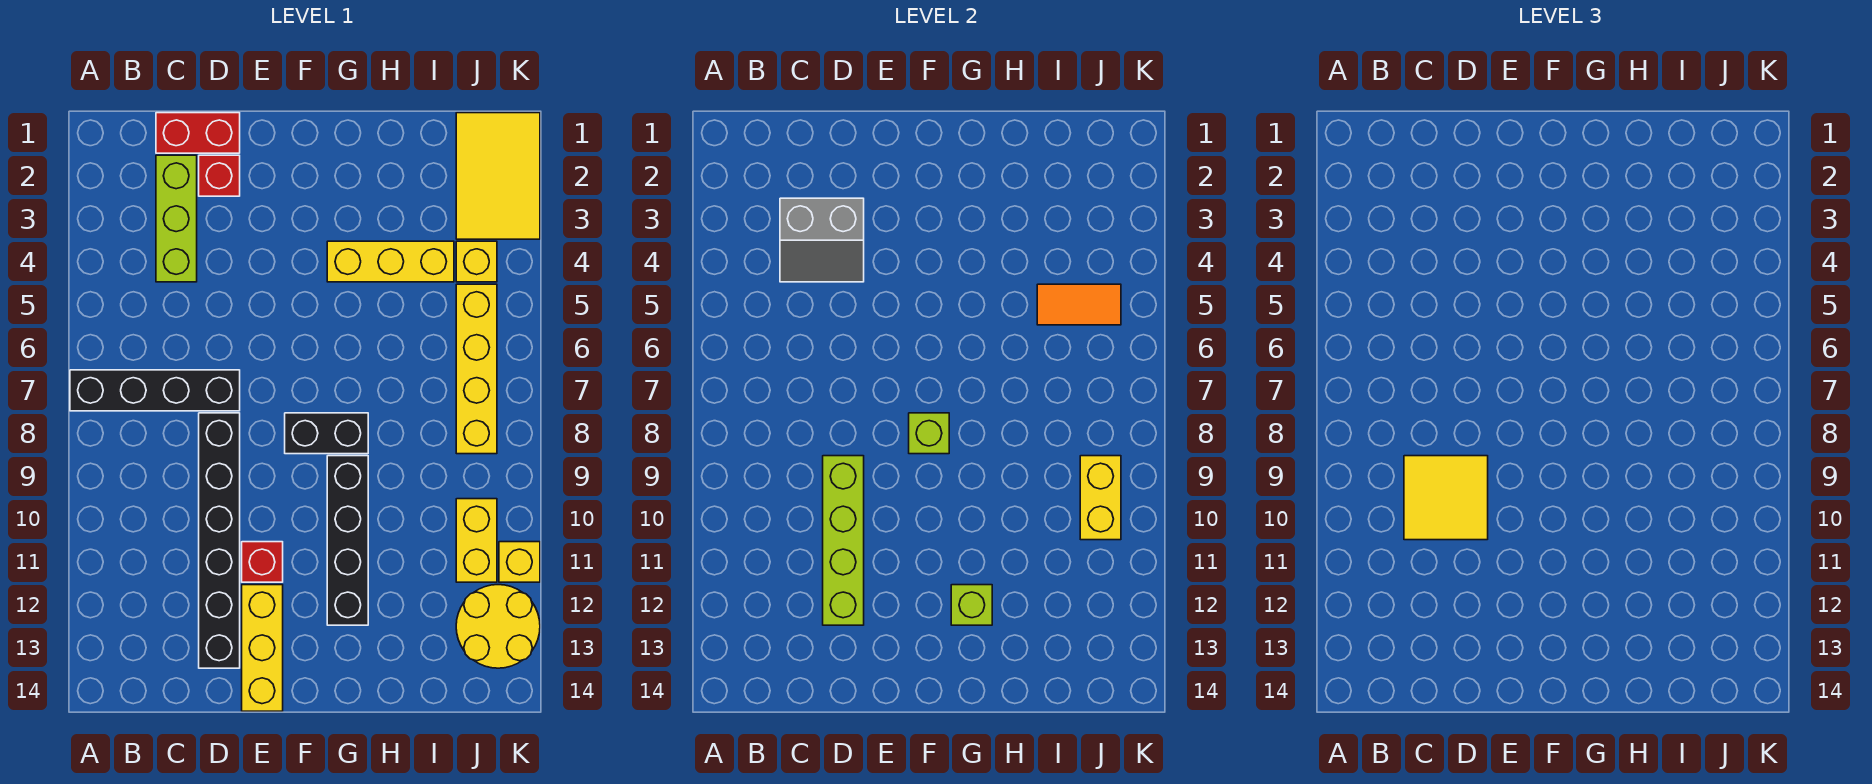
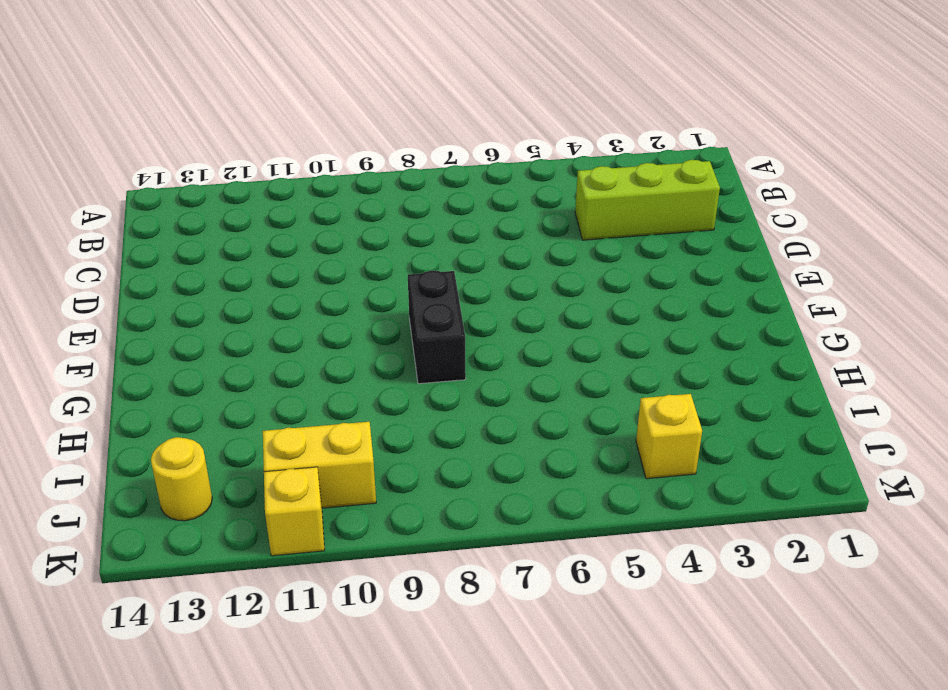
yellow round brick J13 level 1 -> yellow round brick J12:K13 level 1
none -> black brick A7:D7 level 1
none -> red brick C1:D1 level 1
none -> red brick D2 level 1

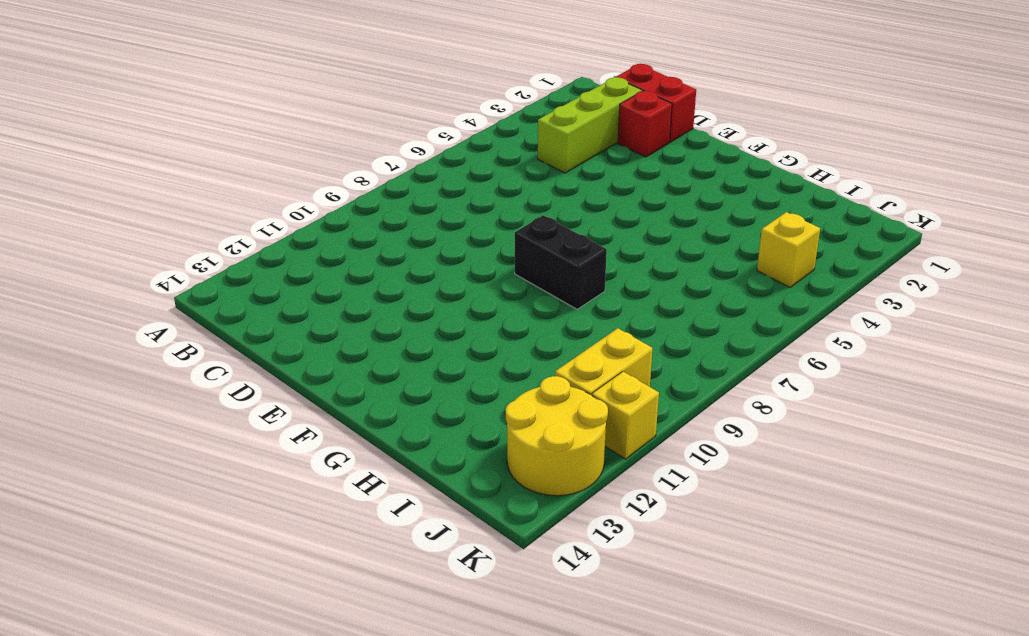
none -> black brick A7:D7 level 1
none -> black brick D8:D13 level 1
none -> red brick E11 level 1

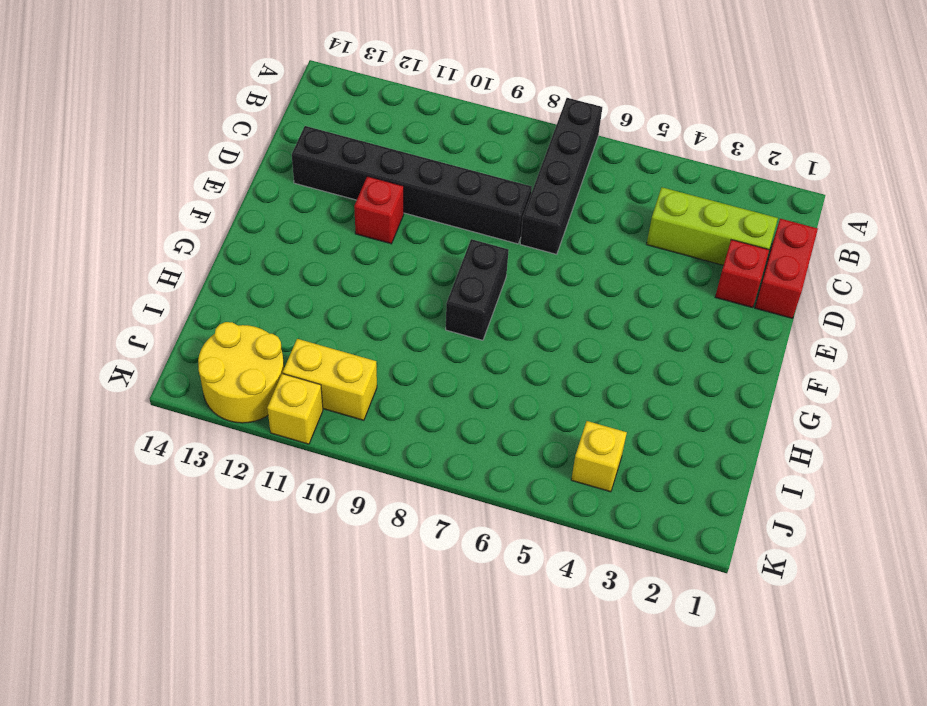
none -> yellow brick E12:E14 level 1
none -> yellow brick G4:I4 level 1
none -> black brick G9:G12 level 1

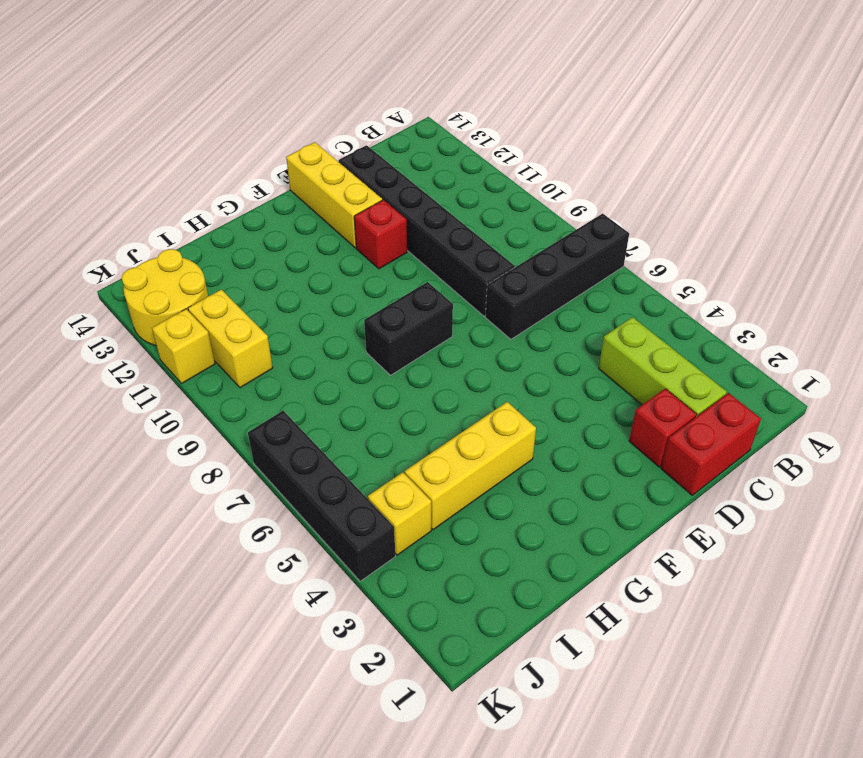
black brick K4:K7 level 1 -> black brick G9:G12 level 1
none -> yellow tile J1:K3 level 1
none -> yellow brick J5:J8 level 1
none -> grey slope C3:D4 level 2 top 3

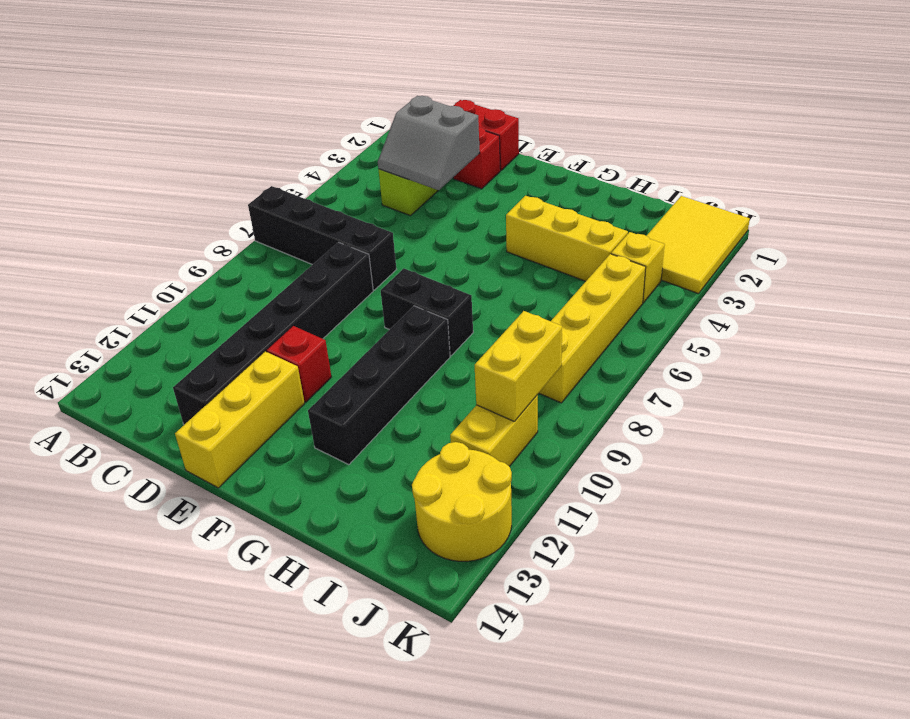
none -> yellow brick K11 level 1
none -> lime brick D9:D12 level 2
none -> lime brick F8 level 2

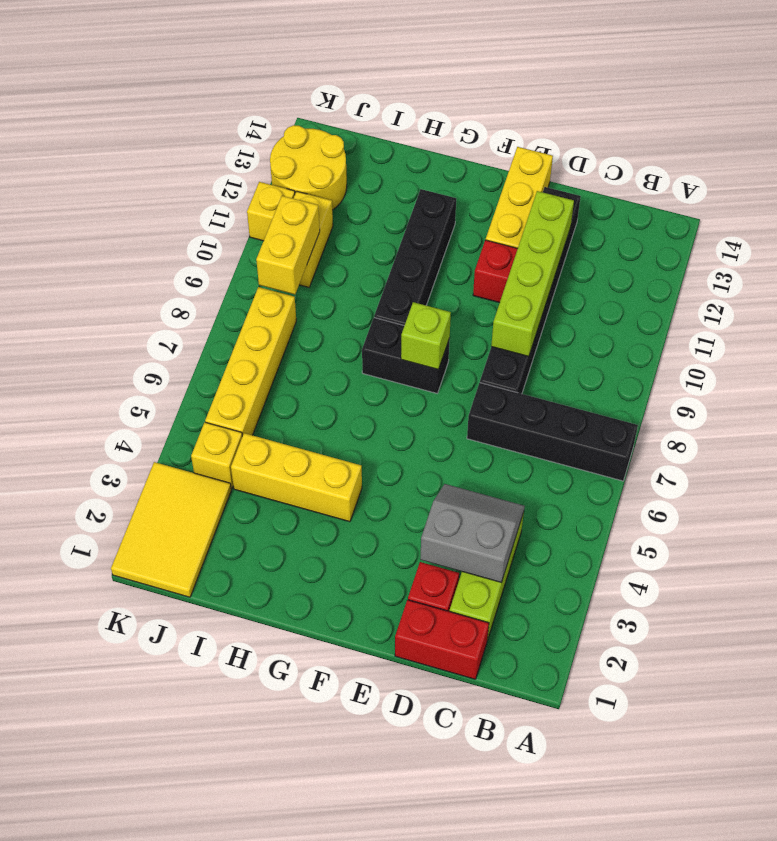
none -> lime brick G12 level 2
none -> orange tile I5:J5 level 2
none -> yellow tile C9:D10 level 3

